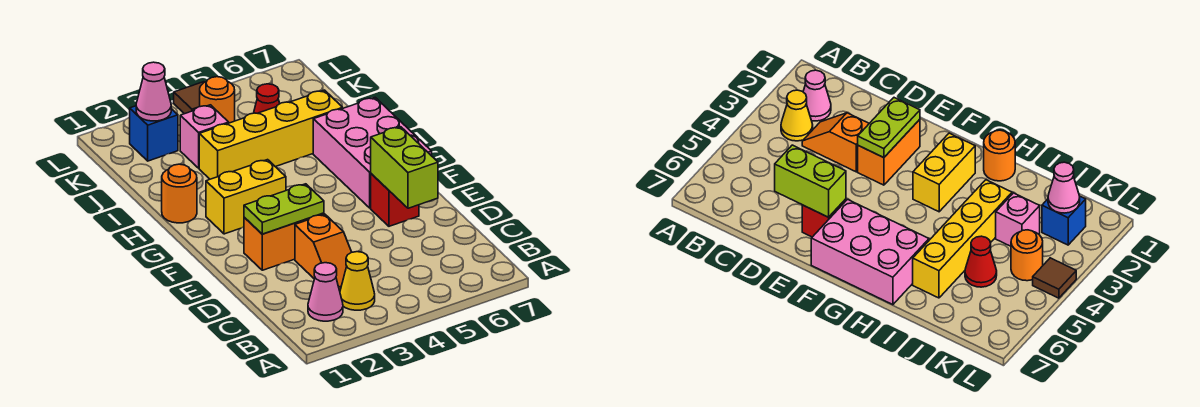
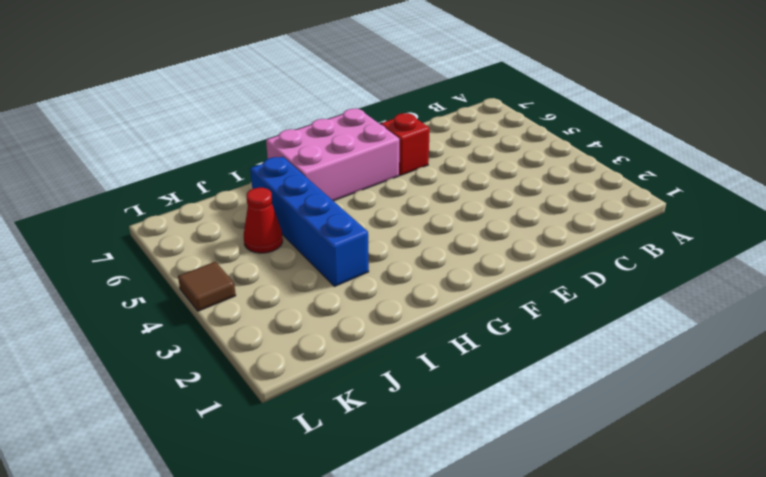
blue brick I3:I6 level 1 -> yellow brick I3:I6 level 1
none -> pink cone B2 level 1
none -> yellow cone B3 level 1
none -> orange slope C3:D3 level 1 top D

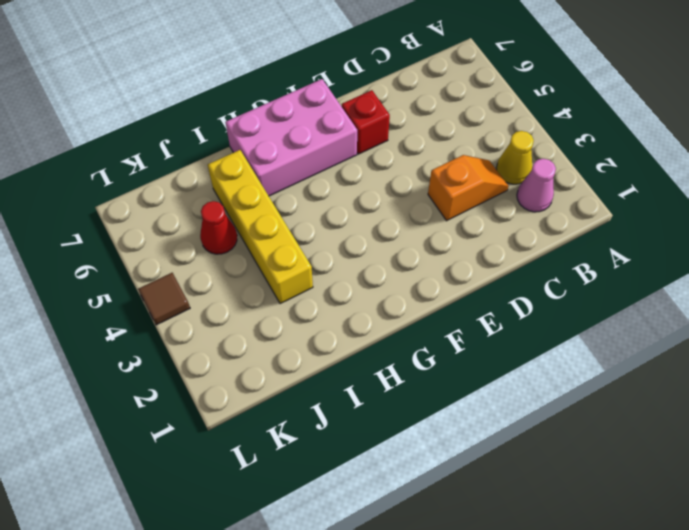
none -> orange brick E2:E3 level 1
none -> yellow brick G2:G3 level 1
none -> orange round brick H1 level 1

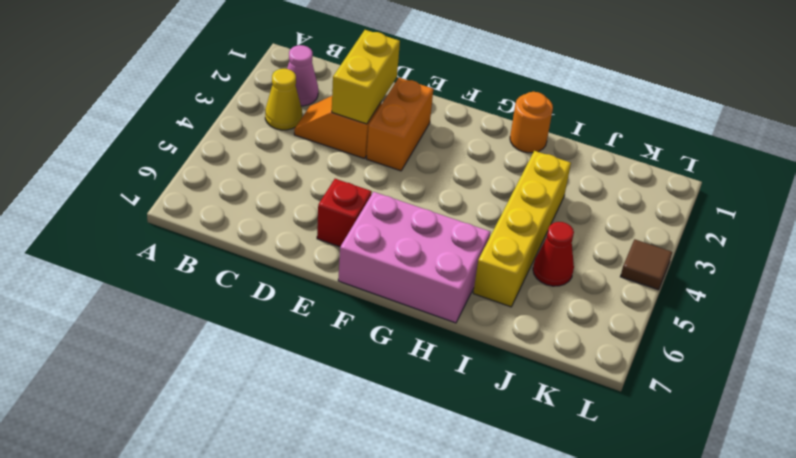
yellow brick D2:D3 level 2 -> yellow brick G2:G3 level 1
none -> pink brick J3 level 1
none -> blue brick K2 level 1
none -> orange round brick K4 level 1

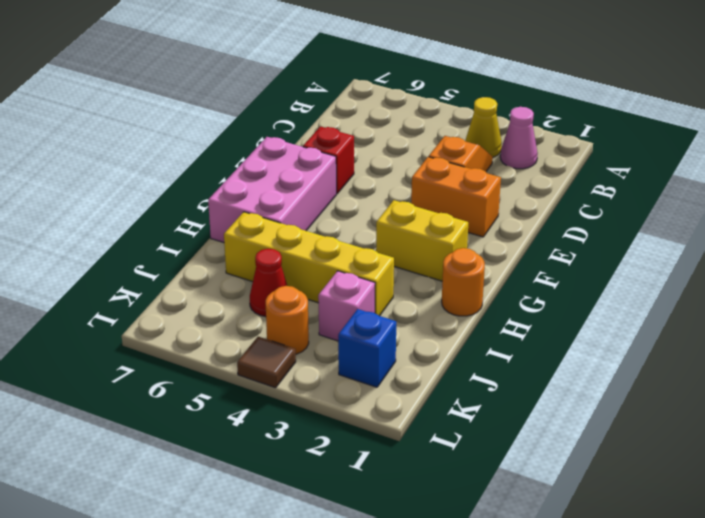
none -> lime brick D6:E6 level 2
none -> lime plate E2:E3 level 2
none -> pink cone K2 level 2

